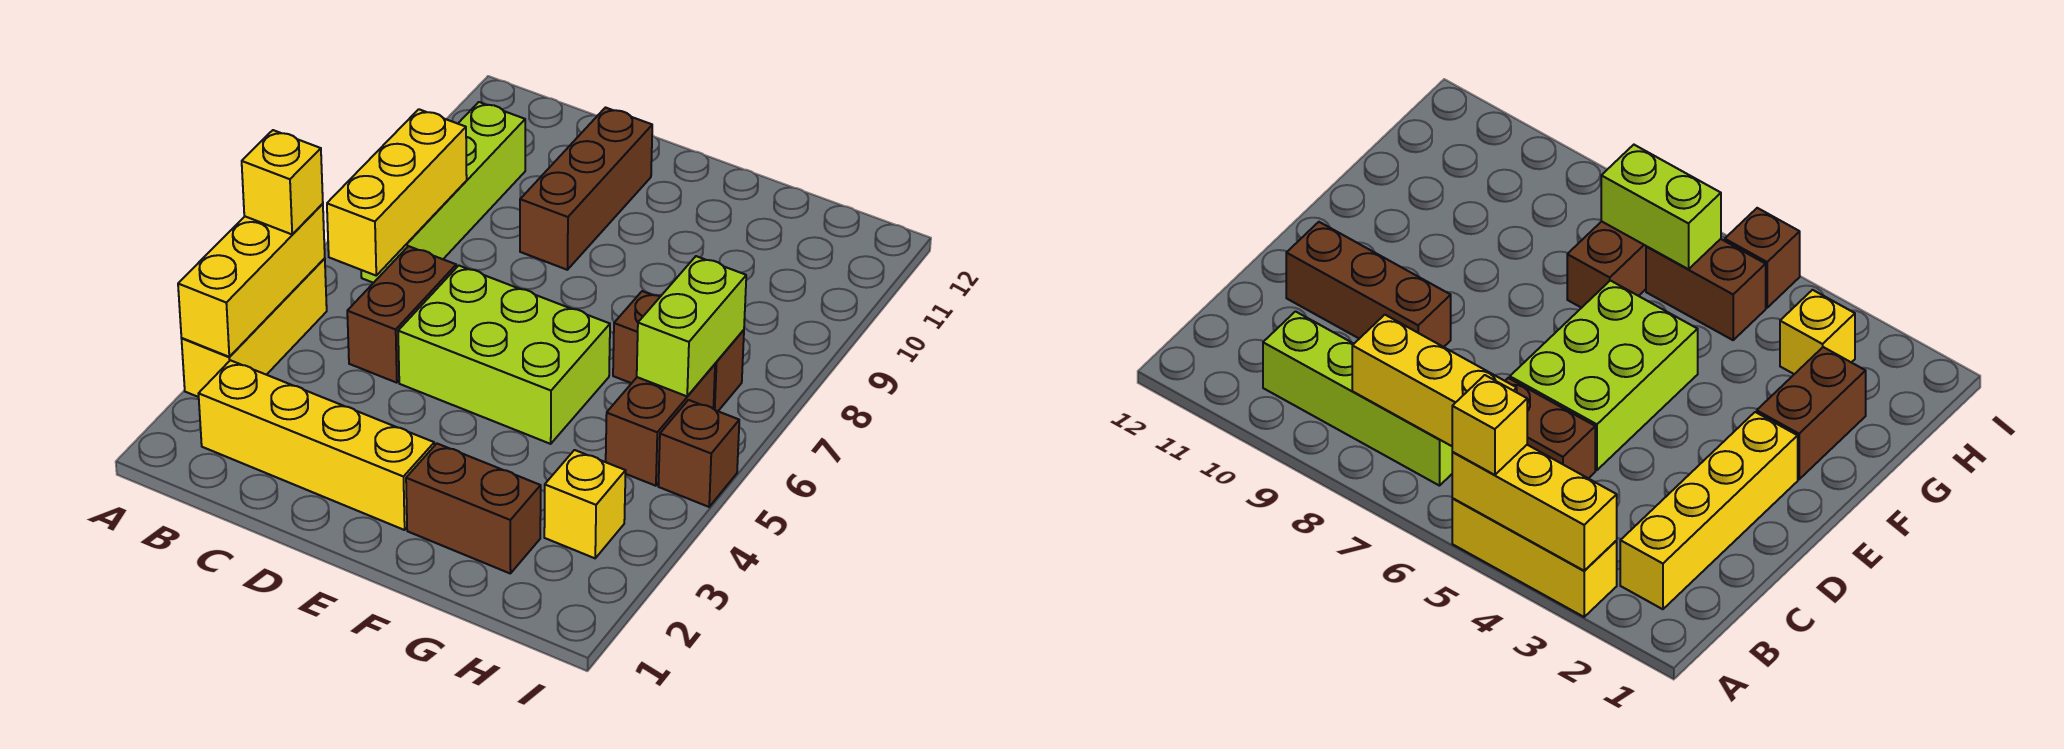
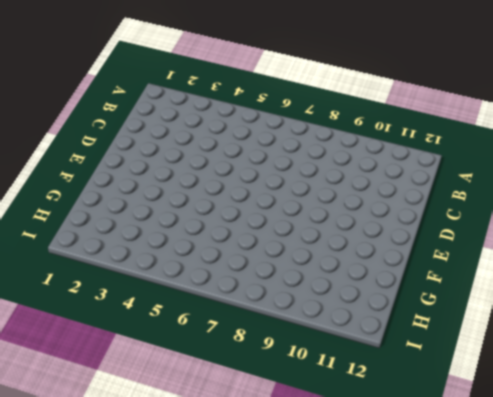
none -> yellow brick A3:A5 level 1
none -> yellow brick B2:E2 level 1
none -> lime brick B7:B10 level 1

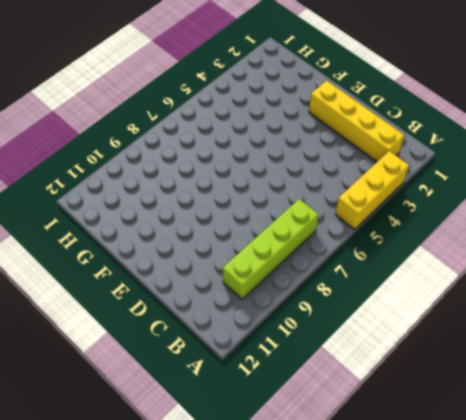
none -> brown brick C5:C6 level 1
none -> lime brick D5:F6 level 1
none -> brown brick D9:D11 level 1

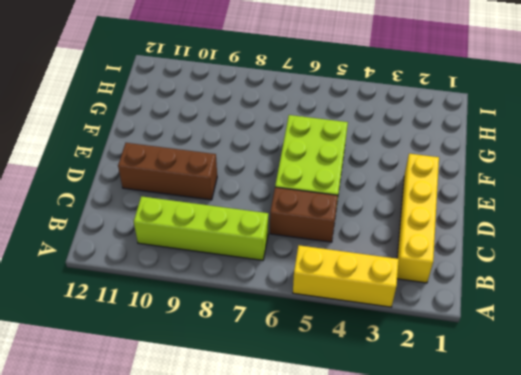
none -> brown brick F2:G2 level 1
none -> brown brick G7:H7 level 1
none -> yellow brick H3 level 1

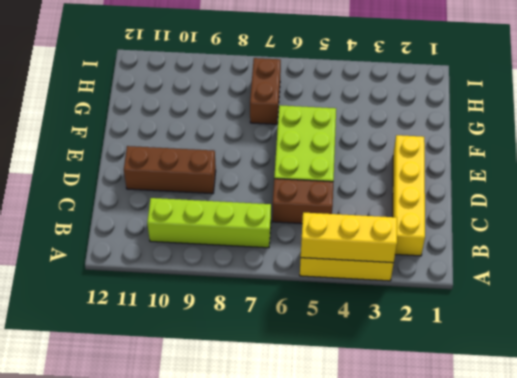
none -> brown brick F2:G2 level 1
none -> yellow brick H3 level 1
none -> brown brick H5:H6 level 1

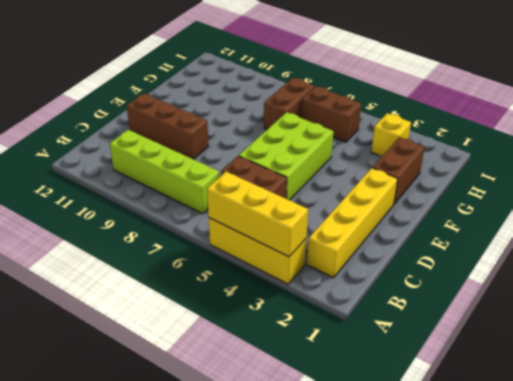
none -> brown brick I5 level 1
none -> yellow brick B6:B8 level 2
none -> lime brick H6:H7 level 2

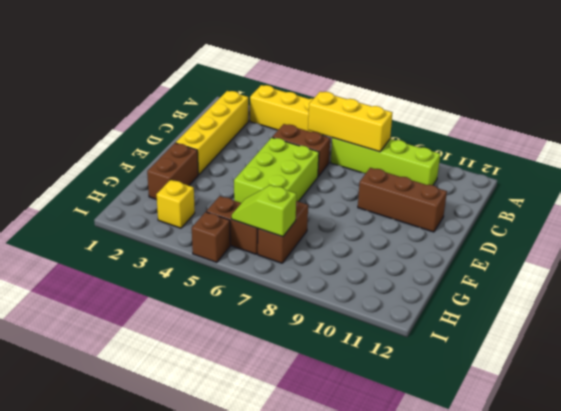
lime slope H6:H7 level 2 top 7 -> lime brick H6:H7 level 2
none -> yellow brick A3:A5 level 2
none -> yellow brick A5 level 3

